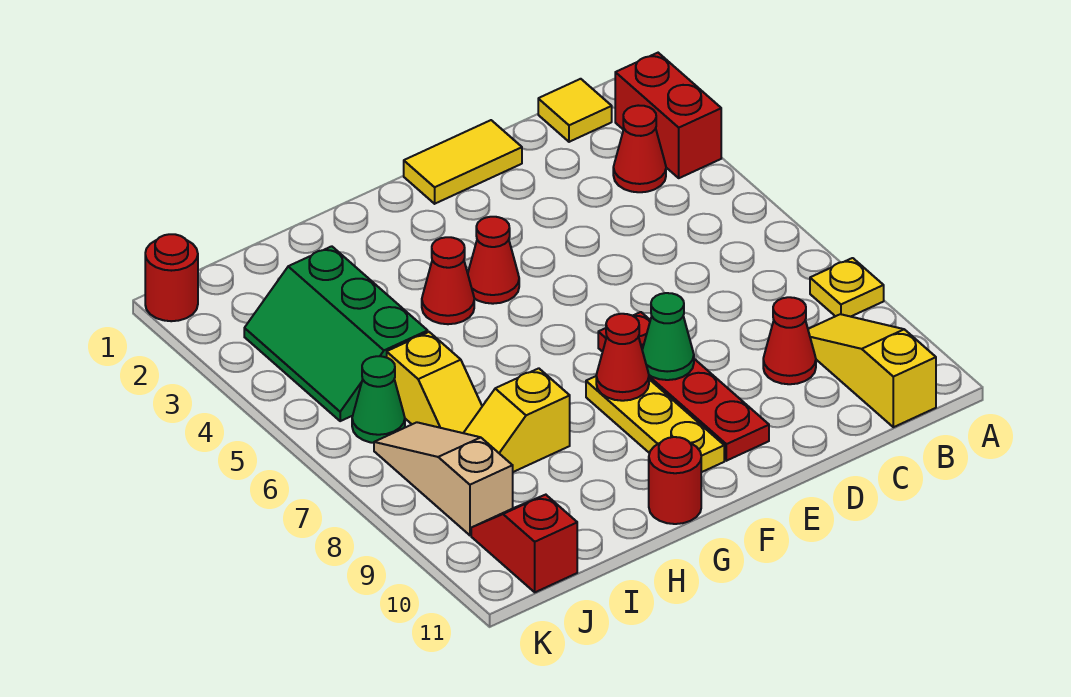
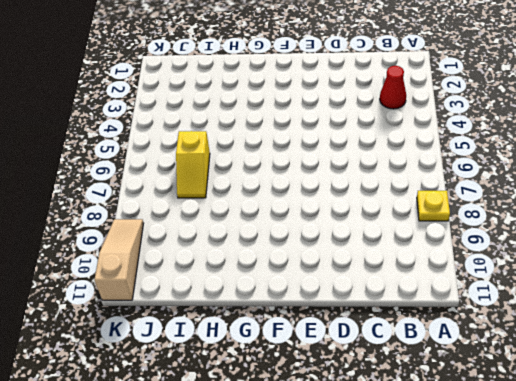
tan slope K9:K11 level 1 top 11 -> tan slope J7:J9 level 1 top 9
none -> red brick A2:A3 level 1
none -> yellow tile B1 level 1
none -> yellow slope B9:B11 level 1 top 11

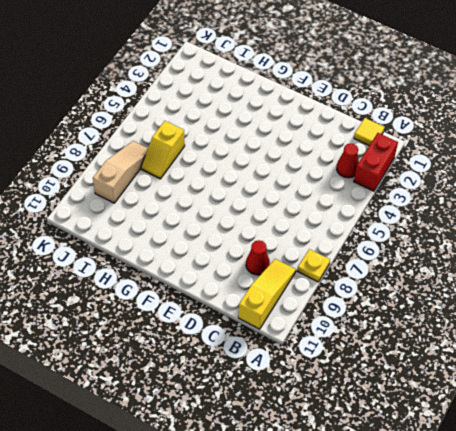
none -> yellow tile D1:E1 level 1
none -> red plate E7:E10 level 1
none -> red cone F4 level 1

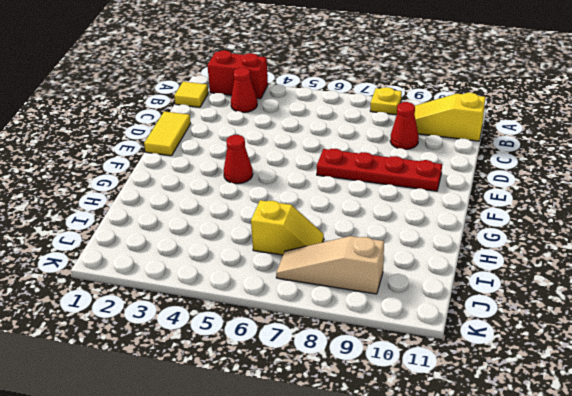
none -> yellow plate F8:F10 level 1
none -> red cone G4 level 1
none -> red round brick G11 level 1

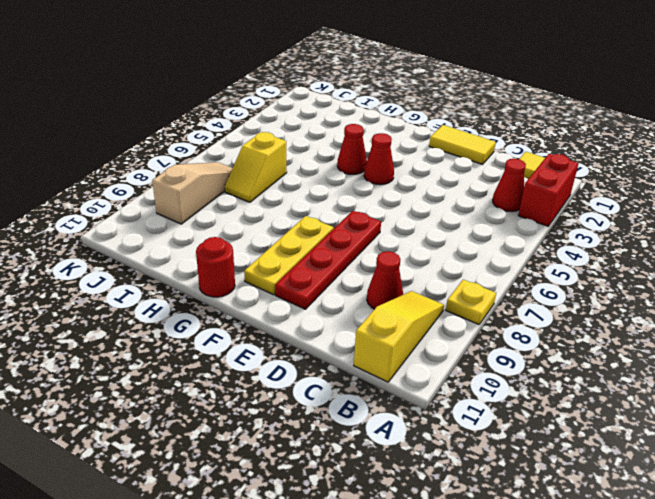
none -> yellow slope H8:I8 level 1 top H
none -> green slope I3:J5 level 1 top I
none -> green cone J6 level 1

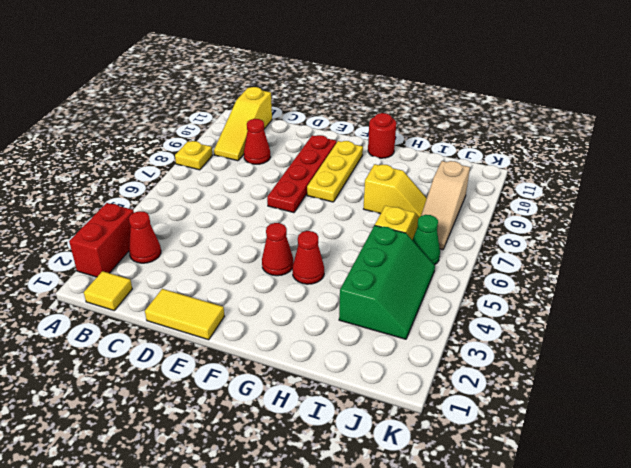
none -> red slope J10:J11 level 1 top 11
none -> red round brick K1 level 1
none -> green cone E8 level 2

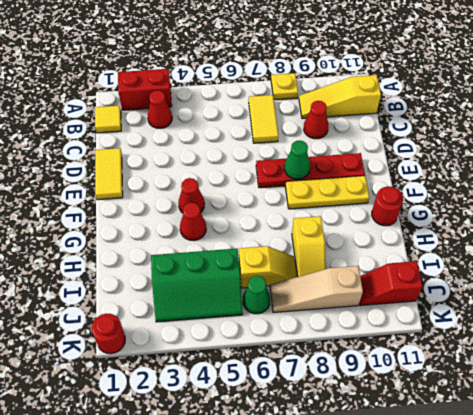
yellow tile B7:C7 level 1 -> none
none -> red cone F8 level 2

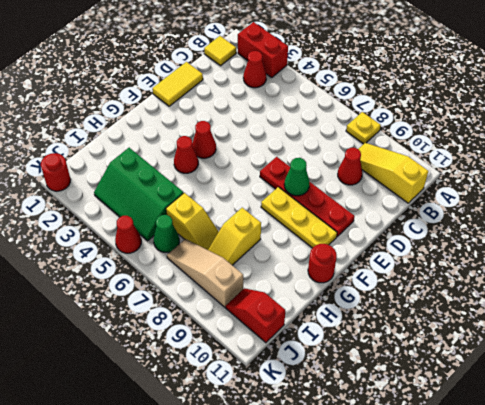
red cone K5 level 1 -> red cone F8 level 2

